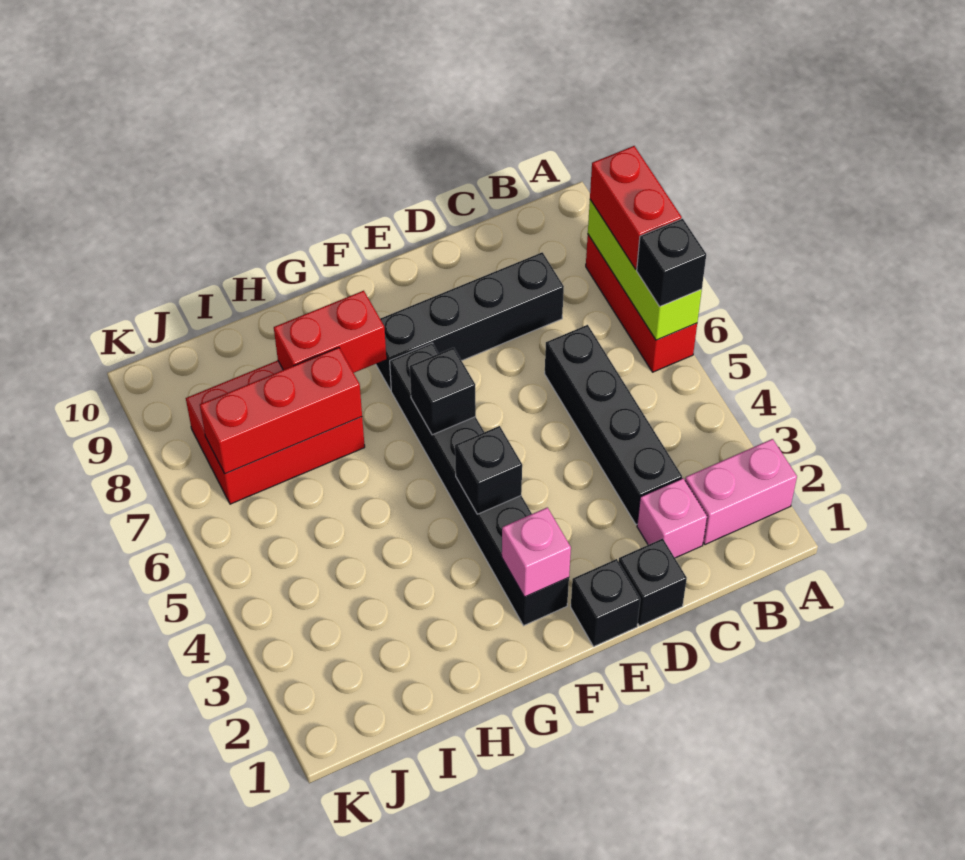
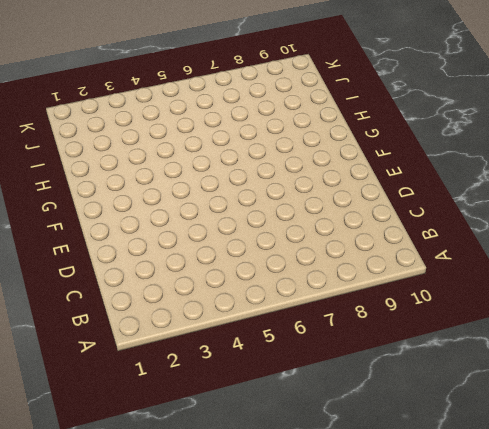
none -> pink brick A2:B2 level 1
none -> red brick A6:A8 level 1
none -> pink brick C2 level 1

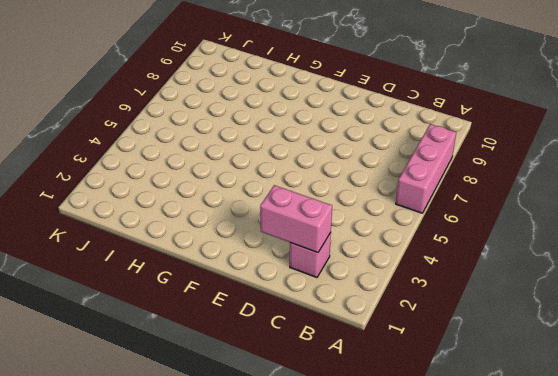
pink brick A6:A8 level 1 -> red brick A6:A8 level 1
pink brick C2:D2 level 2 -> pink brick A2:B2 level 1
none -> black brick C3:C6 level 1
none -> black brick C8:F8 level 1
none -> black brick D1 level 1

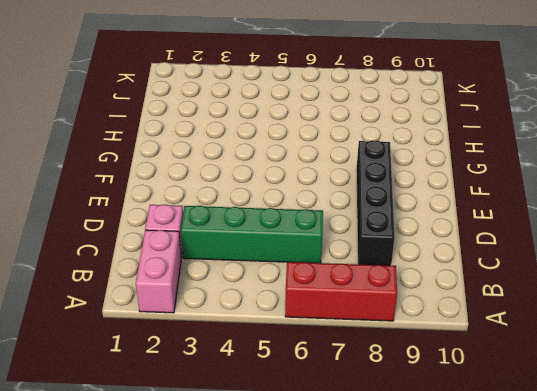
green brick C3:C6 level 1 -> black brick C3:C6 level 1
none -> black brick D1 level 1
none -> black brick E1 level 1
none -> black brick F2:F7 level 1

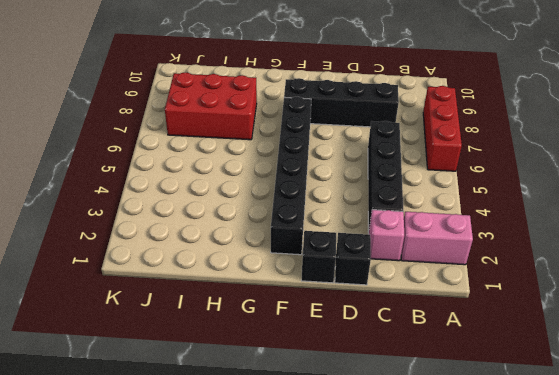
none -> lime brick A6:A8 level 2
none -> pink brick F2 level 2
none -> black brick F4 level 2

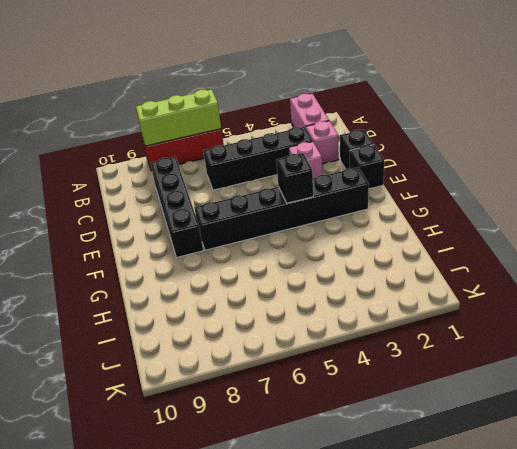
pink brick D3 level 1 -> pink brick F2 level 2
none -> red brick H7:J8 level 1
none -> black brick F6 level 2
none -> red brick G8:H8 level 2

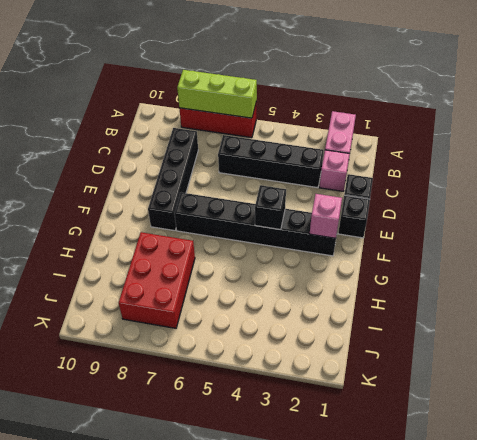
none -> black brick F6 level 2
none -> red brick G8:H8 level 2
none -> red brick H7:J7 level 2

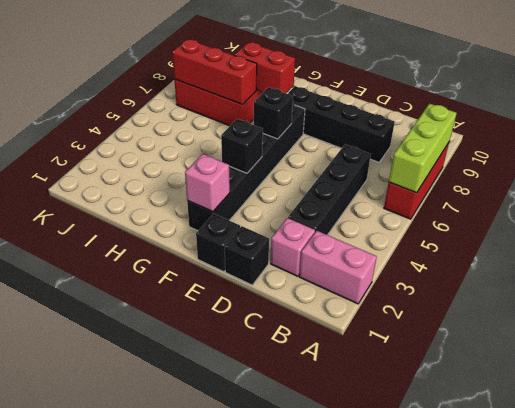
none -> black brick A6 level 3
none -> red brick A7:A8 level 3

